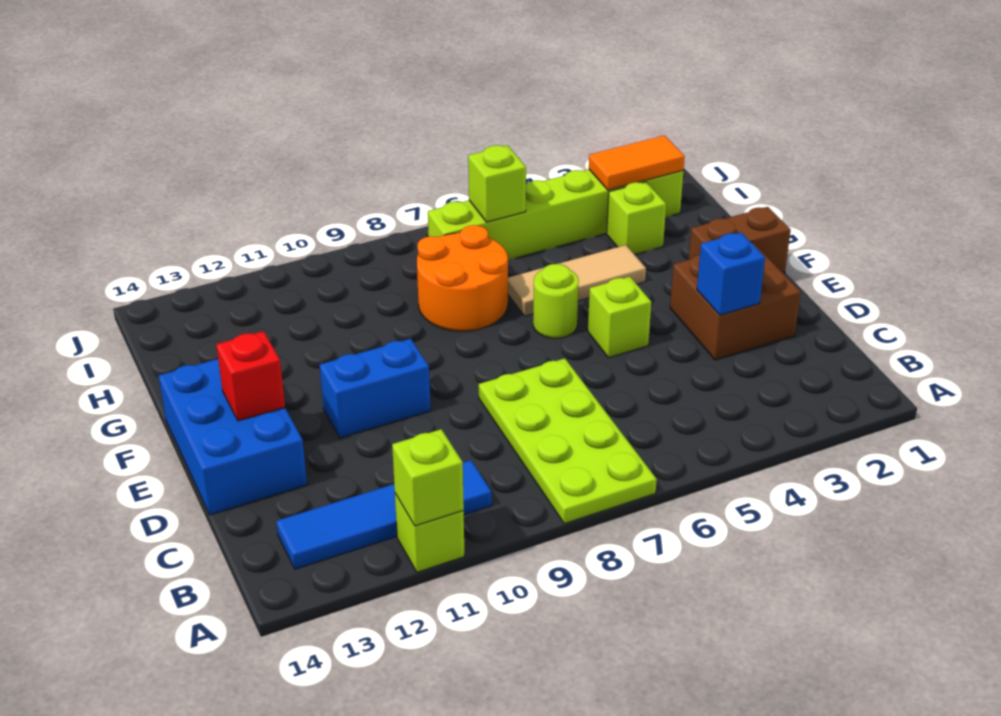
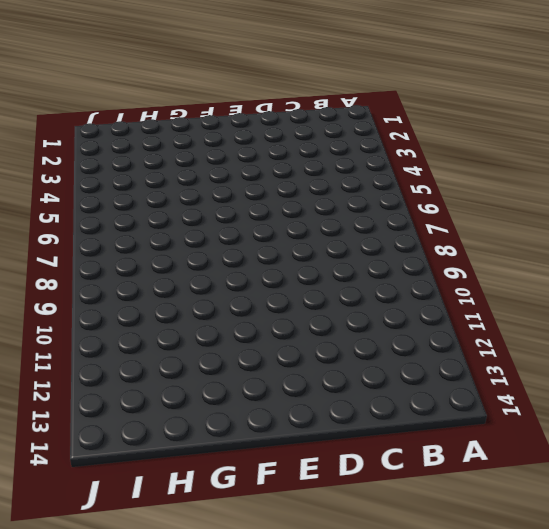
none -> lime plate A7:D8 level 1
none -> lime brick A11 level 1
none -> blue tile B10:B13 level 1

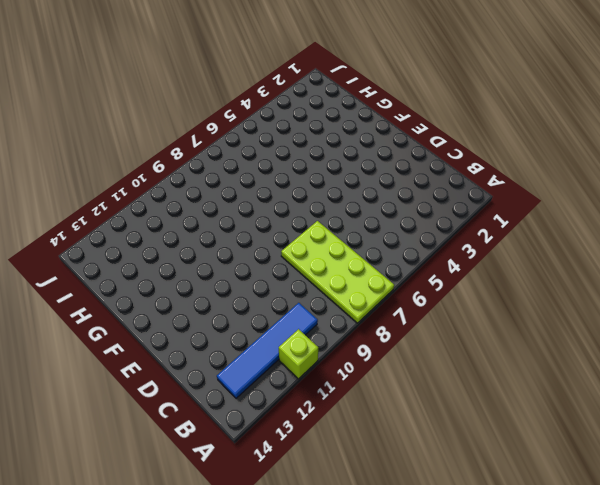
none -> brown brick D2:E3 level 1
none -> blue brick D13:F14 level 1
none -> lime brick E5 level 1

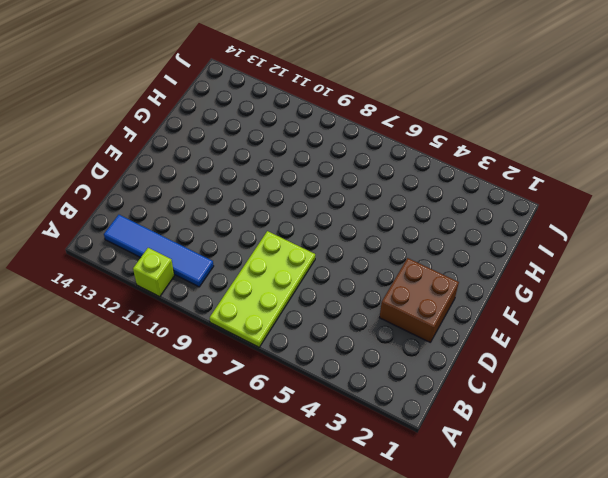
none -> blue brick D13:F14 level 1
none -> lime brick E5 level 1
none -> blue brick E10:E11 level 1

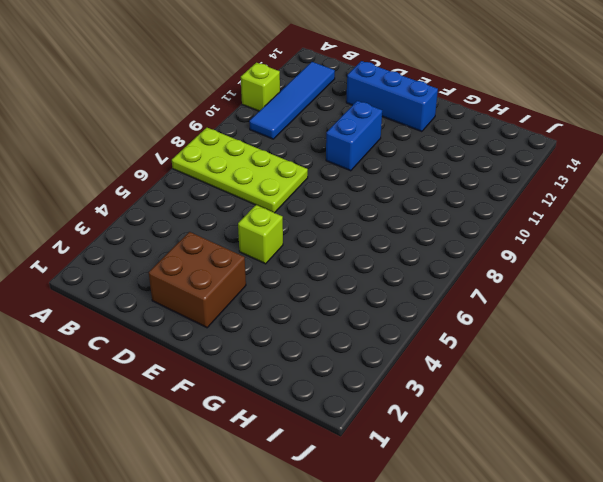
blue brick D13:F13 level 1 -> blue brick D13:F14 level 1
none -> brown brick F1:F2 level 1
none -> lime round brick F6 level 1
none -> tan tile G4:G6 level 1

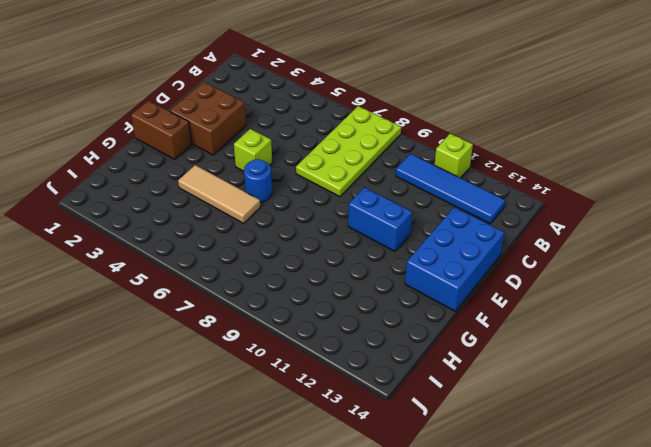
blue round brick F6 level 1 -> lime round brick F6 level 1
none -> orange round brick G7:H8 level 1
none -> lime brick H3 level 1
none -> lime brick I2:I7 level 1

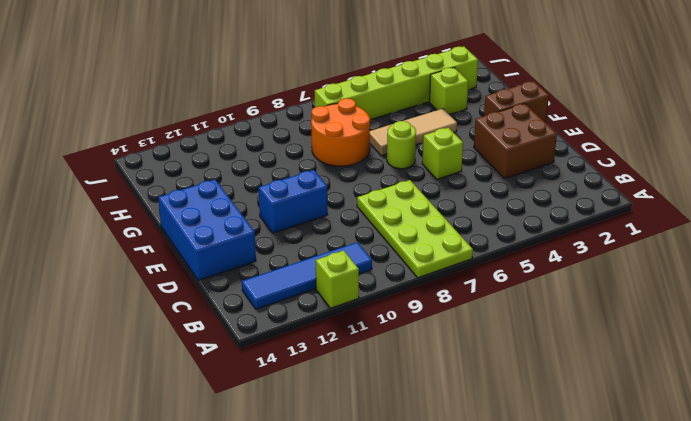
none -> lime brick A11 level 2
none -> blue brick D3 level 2
none -> red brick E13 level 2

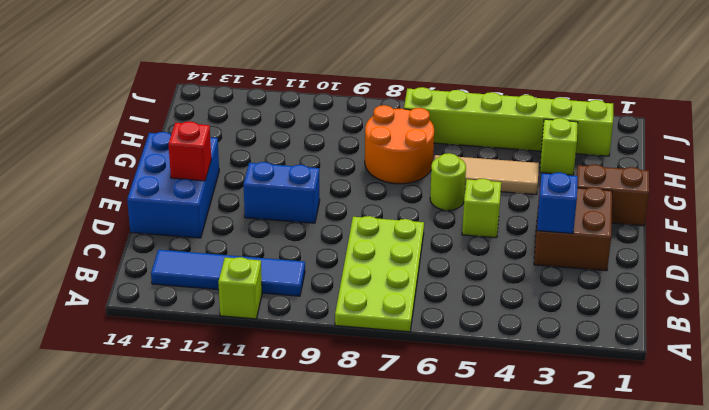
none -> lime brick A11 level 2
none -> orange tile I2:I3 level 2
none -> lime brick I6 level 2

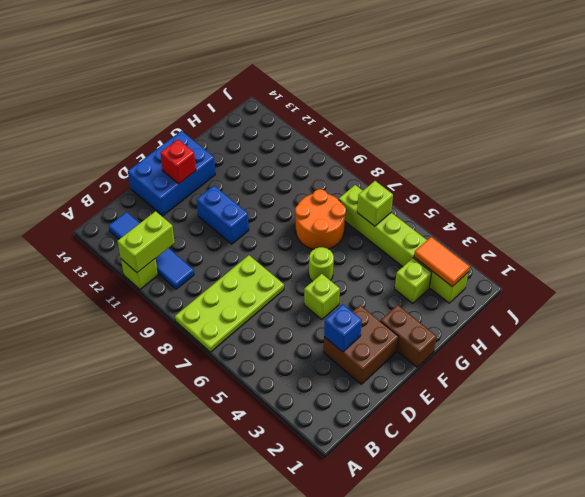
lime brick A11:B11 level 2 -> lime brick A11 level 2
none -> tan tile G4:G6 level 1

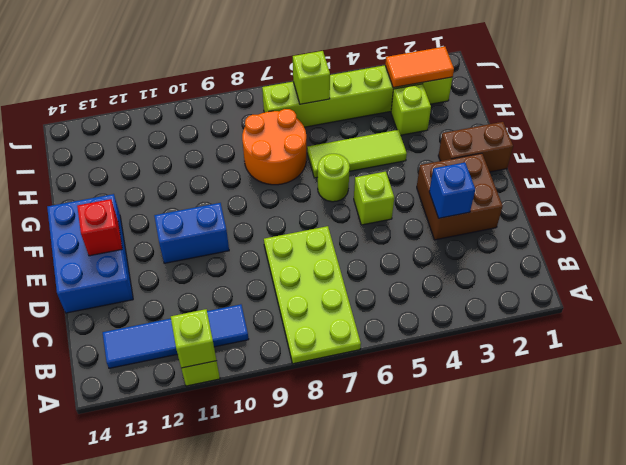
lime tile G4:G6 level 1 -> tan tile G4:G6 level 1

